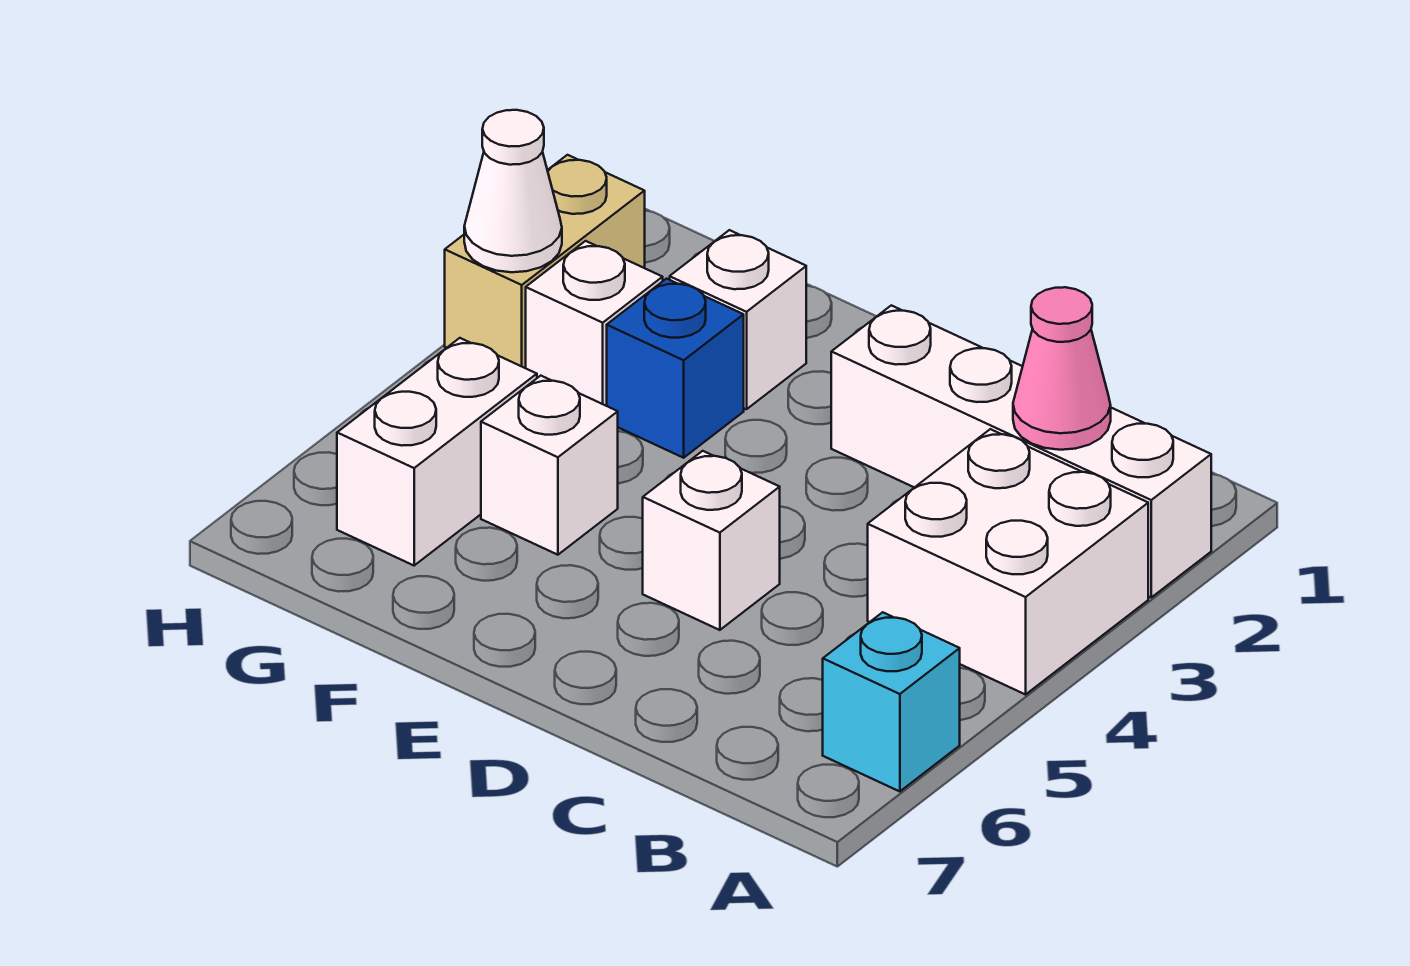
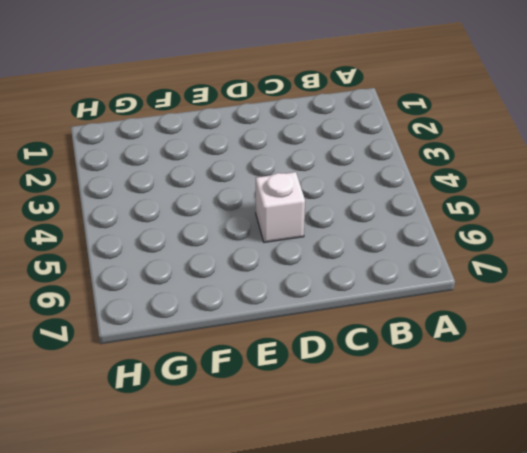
none -> white brick A2:D2 level 1
none -> white brick A3:B4 level 1
none -> cyan brick A6 level 1

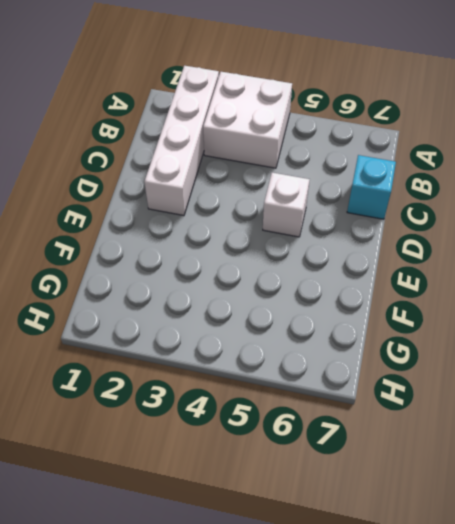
cyan brick C7 level 1 -> cyan brick A6 level 1
none -> white brick F2 level 1
none -> blue brick F3 level 1
none -> white brick F5 level 1

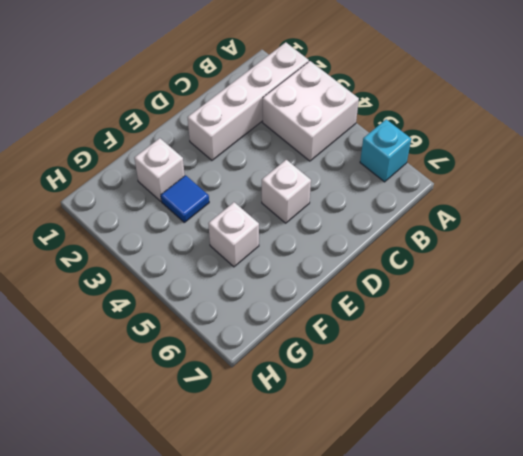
blue tile F3 level 1 -> blue brick F3 level 1
none -> white brick G3 level 1
none -> white brick G5:G6 level 1
none -> tan brick H2:H3 level 1

